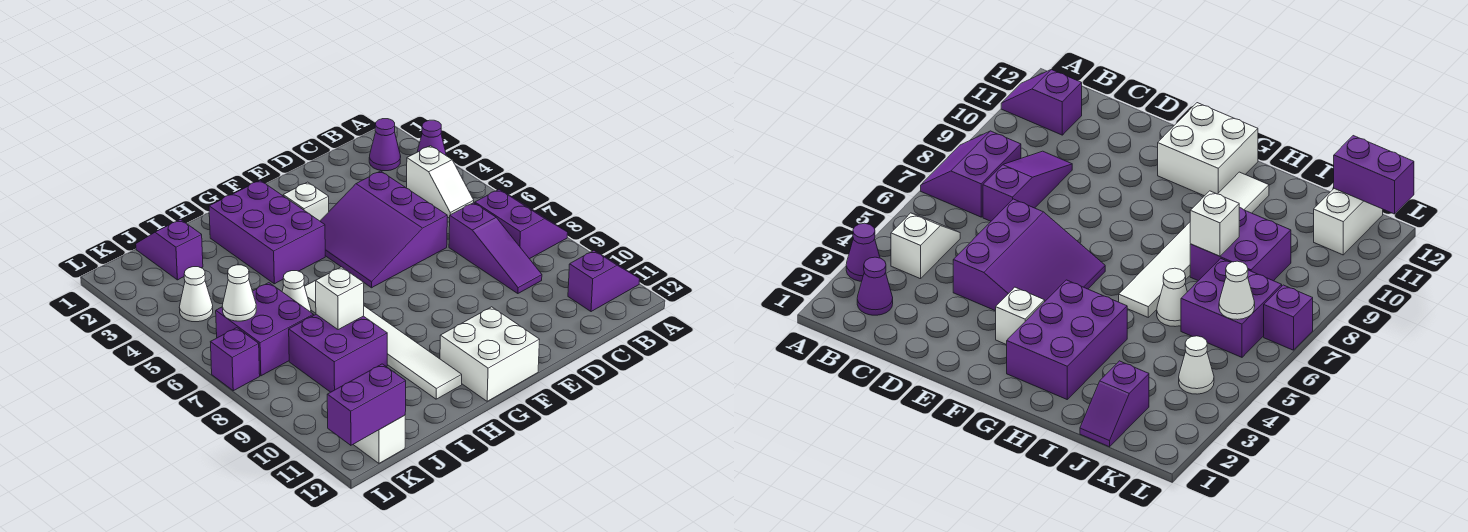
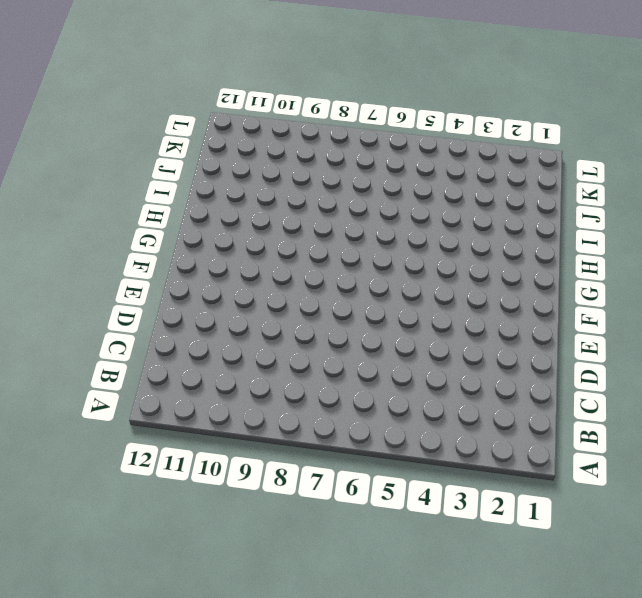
none -> purple cone A3 level 1
none -> purple slope A7:B8 level 1 top B
none -> purple slope A11:B11 level 1 top B

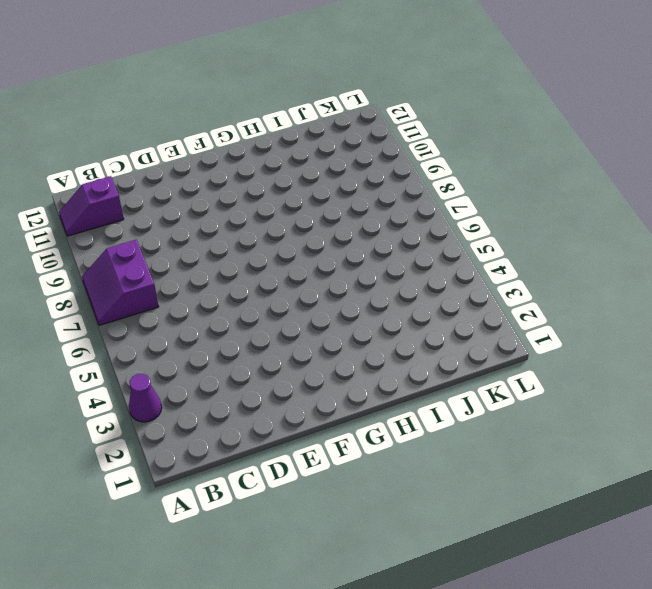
none -> purple cone B2 level 1
none -> white slope B4:B5 level 1 top 4
none -> purple slope C7:C9 level 1 top 7

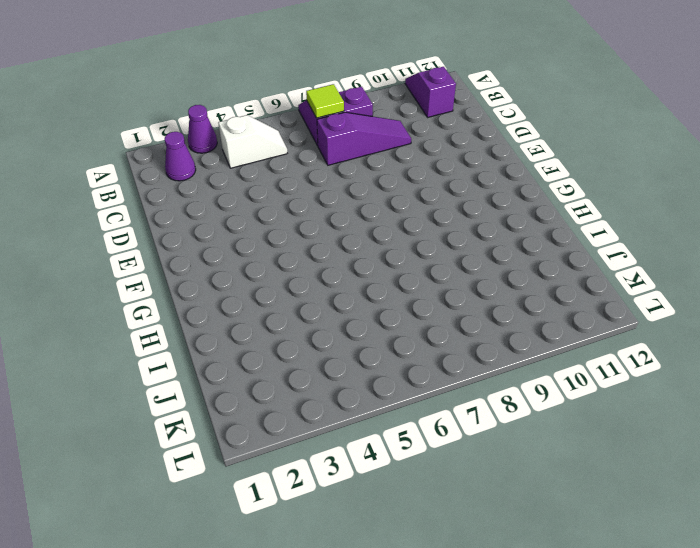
lime tile B7 level 2 -> none
none -> purple slope D4:F6 level 1 top D
none -> white brick F3 level 1
none -> white brick F11:G12 level 1

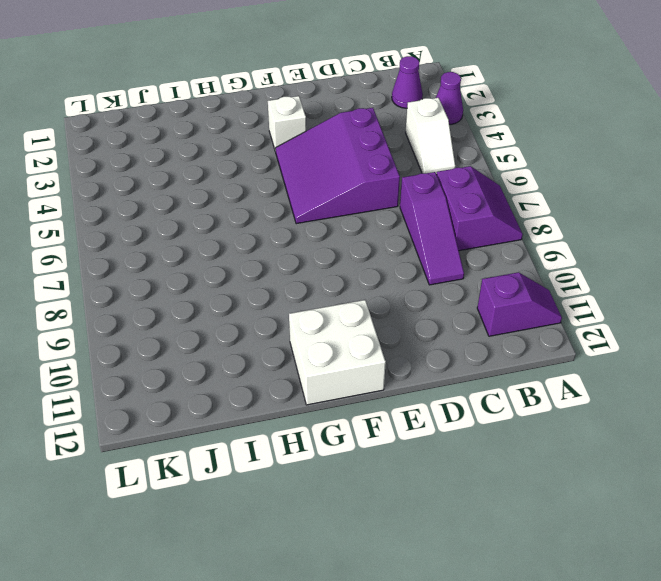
none -> purple brick G2:H4 level 1
none -> white tile H6:H11 level 1
none -> white cone I6 level 1

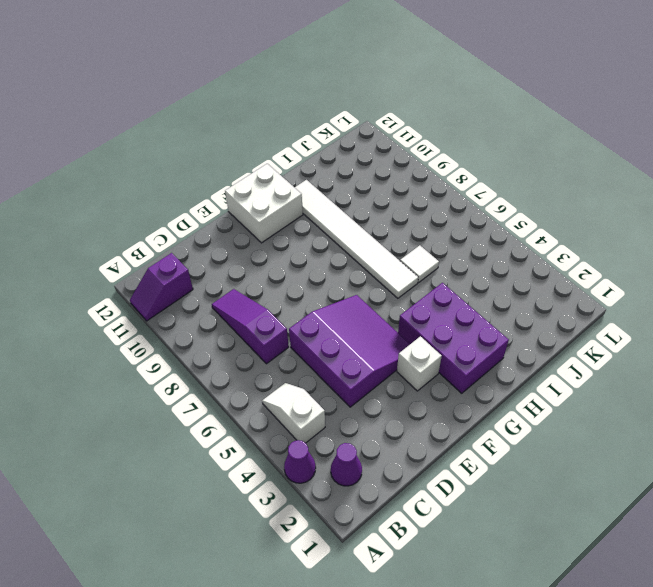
white tile I6 level 1 -> white cone I6 level 1
none -> purple slope A7:B8 level 1 top B
none -> purple brick I8:J9 level 1
none -> purple slope J1:J2 level 1 top 2

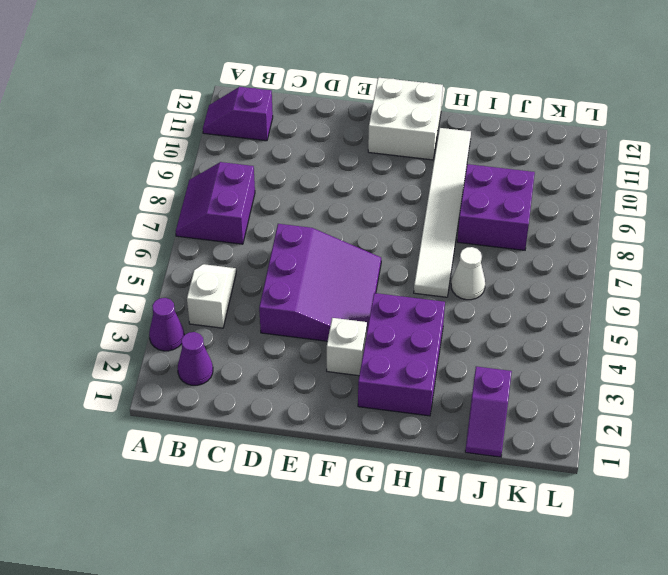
none -> purple slope C7:C9 level 1 top 7
none -> purple brick J6:K7 level 1
none -> white cone K4 level 1

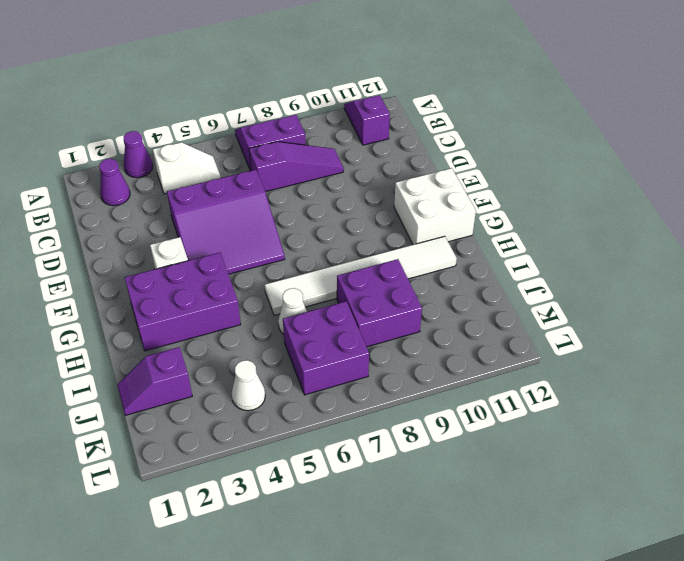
none -> white brick K11:K12 level 1
none -> purple brick L7 level 1
none -> white brick I8 level 2

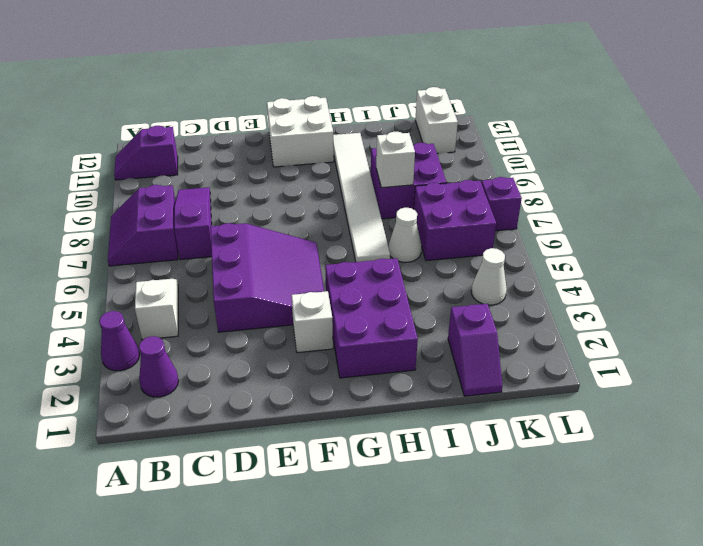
none -> white cone K6 level 2
none -> purple brick K12:L12 level 2

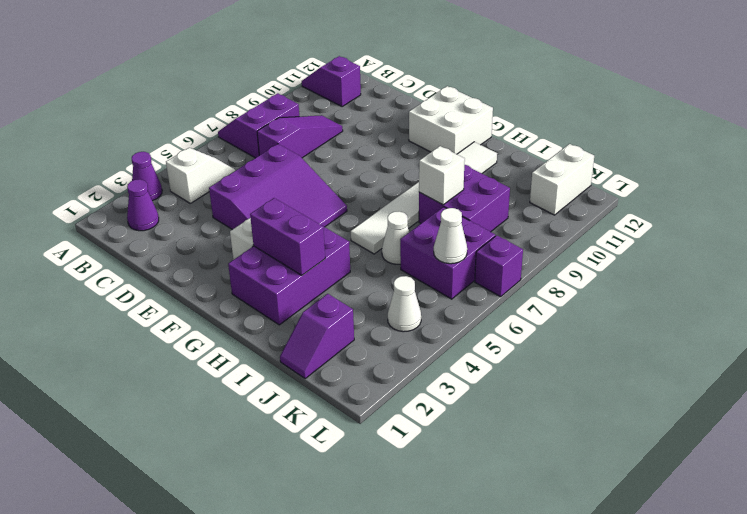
purple brick G3:H3 level 2 -> purple brick K12:L12 level 2

